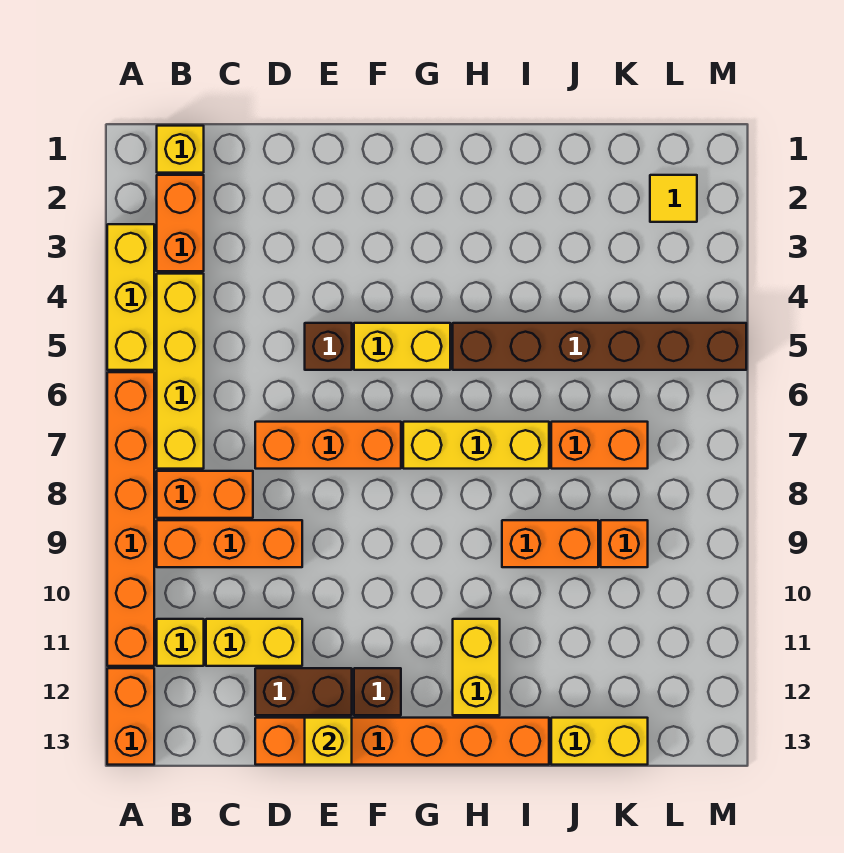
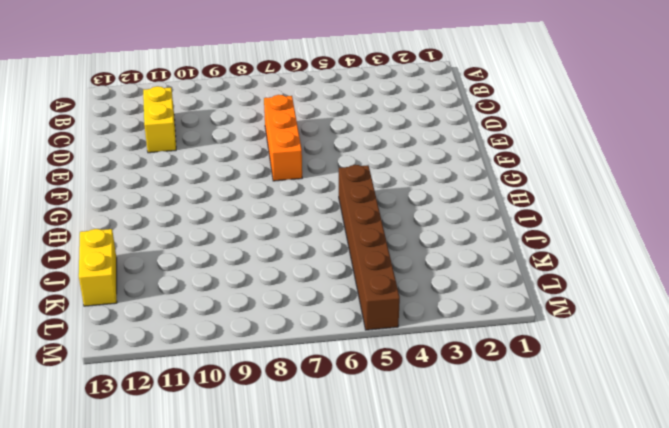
none -> yellow brick A3:A5 level 1
none -> orange brick A6:A11 level 1
none -> orange brick A12:A13 level 1

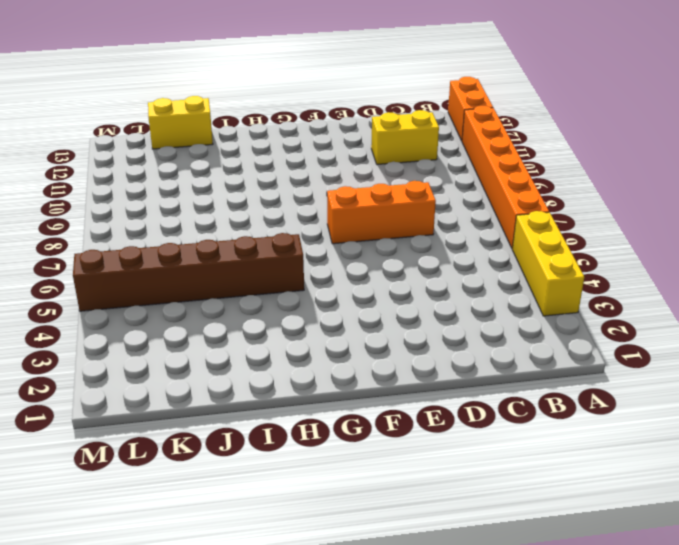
none -> yellow brick B1 level 1
none -> orange brick B2:B3 level 1
none -> yellow brick B4:B7 level 1

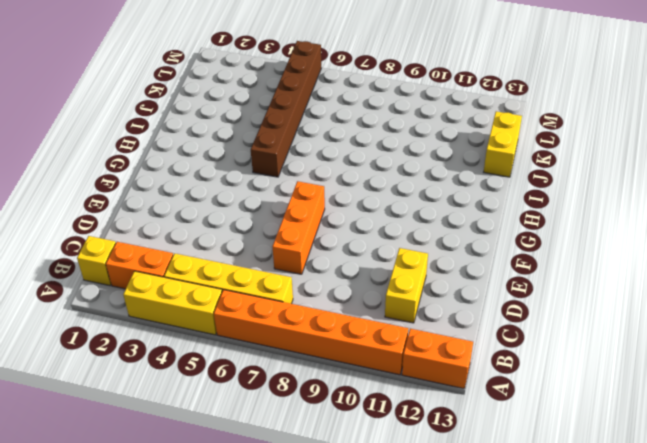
none -> orange brick B8:C8 level 1
none -> orange brick B9:D9 level 1
none -> yellow brick B11 level 1

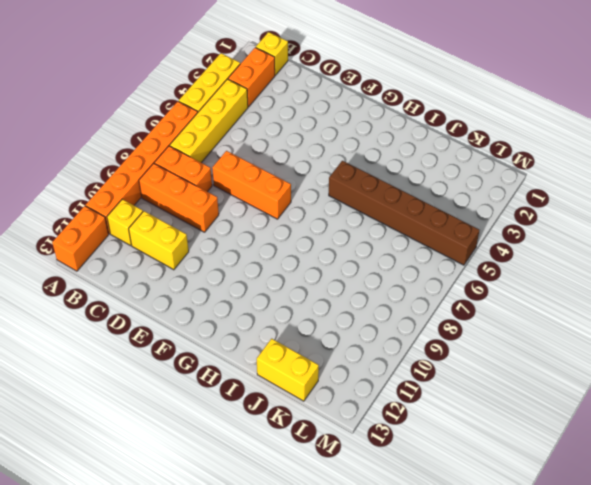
none -> brown brick D12:E12 level 1
none -> orange brick D13:I13 level 1
none -> brown brick E5 level 1

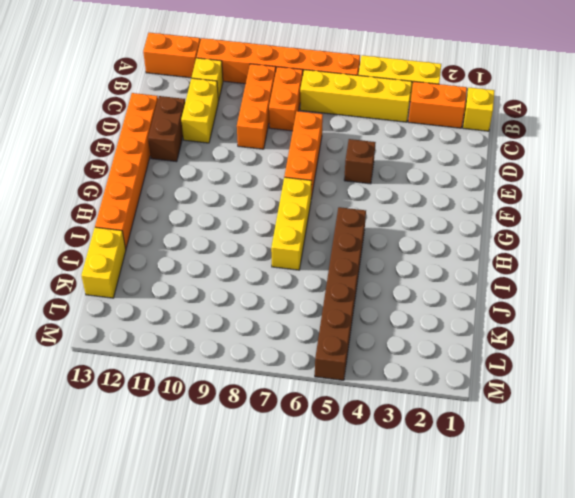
none -> yellow brick F5:G5 level 1
none -> brown brick F12 level 1
none -> yellow brick H11:H12 level 1

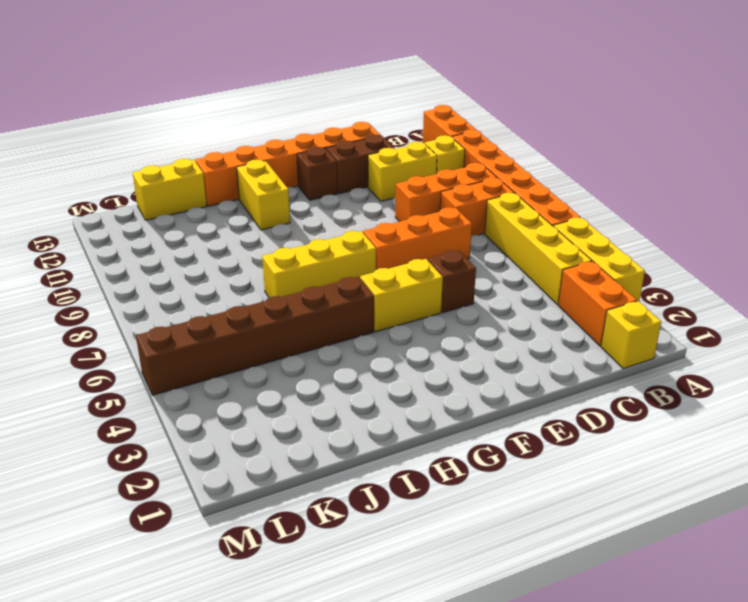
none -> orange brick I9:J9 level 1
none -> orange brick J7:K7 level 1
none -> orange brick K9 level 1

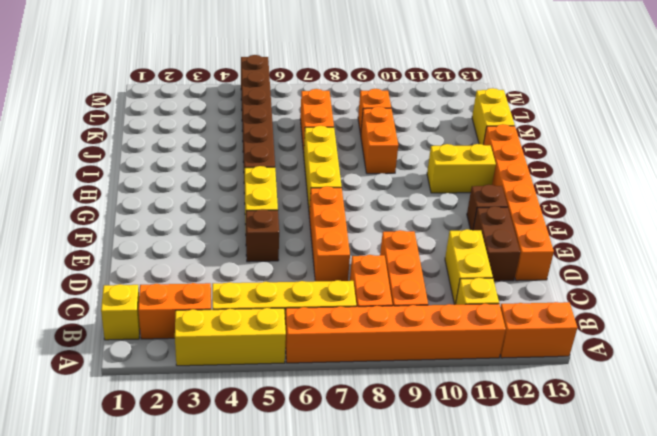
none -> yellow tile L2 level 1
none -> yellow brick E13 level 2

